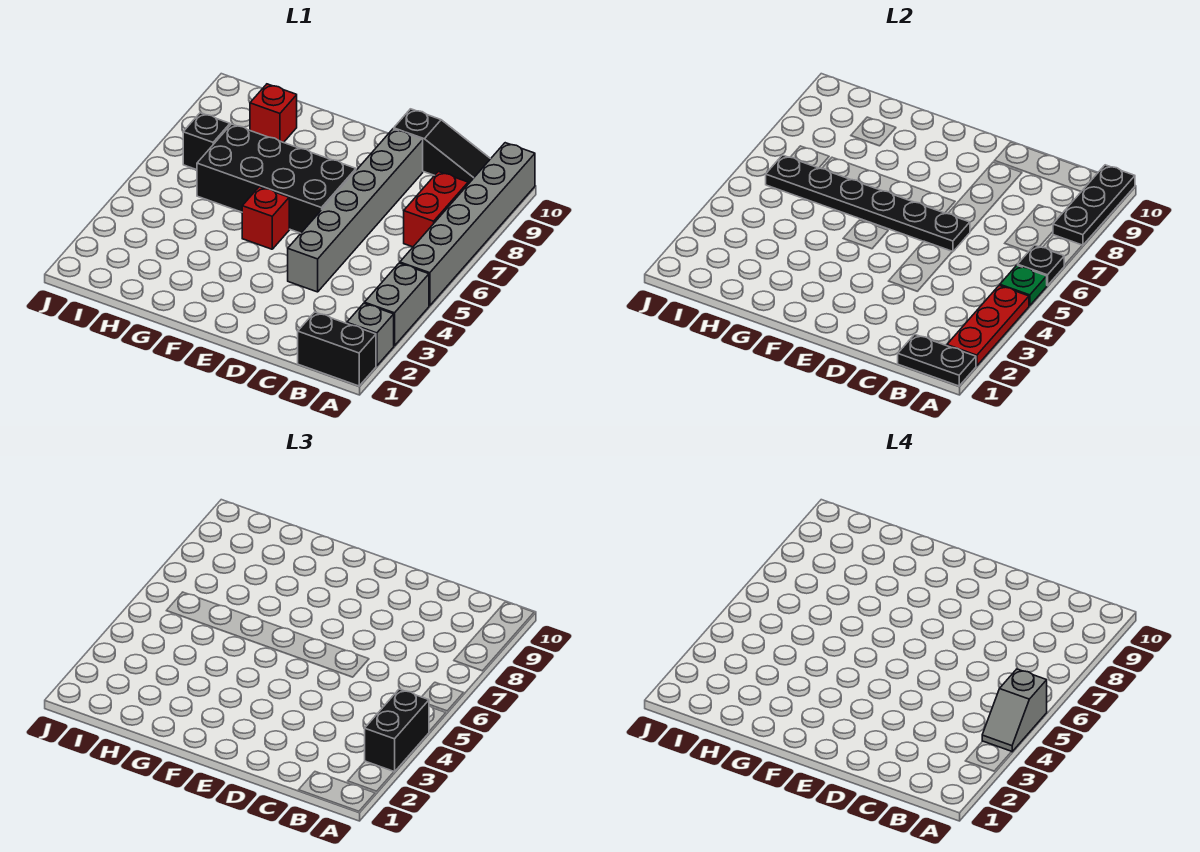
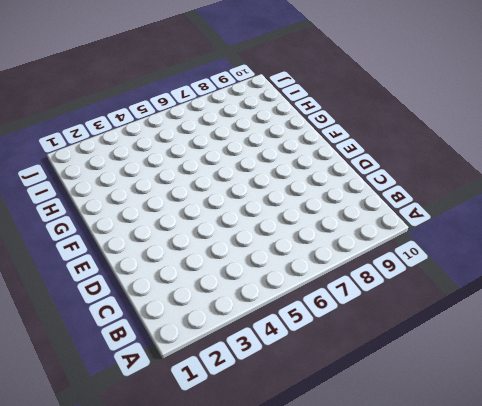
none -> black brick A1:B1 level 1
none -> grey brick A2 level 1
none -> grey brick A3:A4 level 1

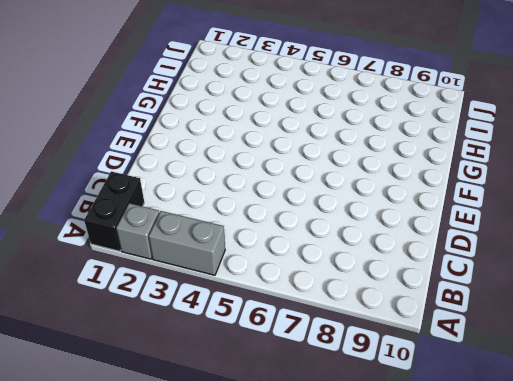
none -> grey brick A5:A10 level 1
none -> red brick B7:B8 level 1
none -> black slope B10:D10 level 1 top D

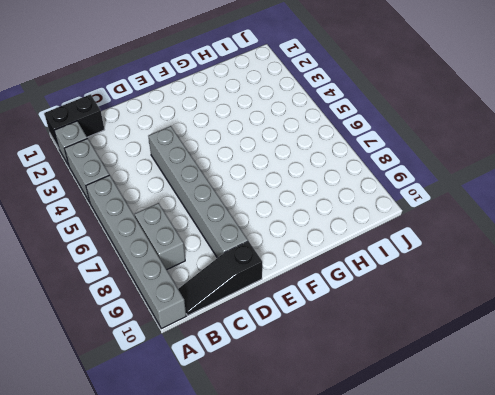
grey brick B7:B8 level 1 -> red brick B7:B8 level 1
none -> black brick E6:H7 level 1
none -> red brick F5 level 1
none -> red brick H9 level 1

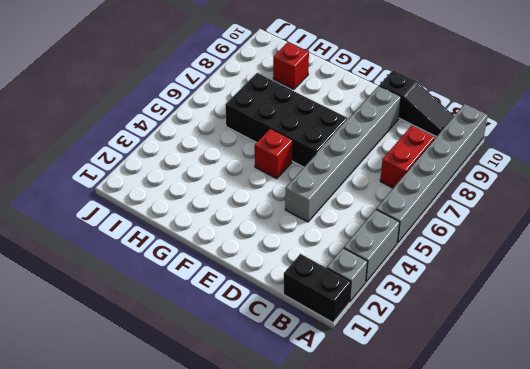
none -> black brick I7 level 1
none -> black plate A1:B1 level 2
none -> red plate A2:A4 level 2

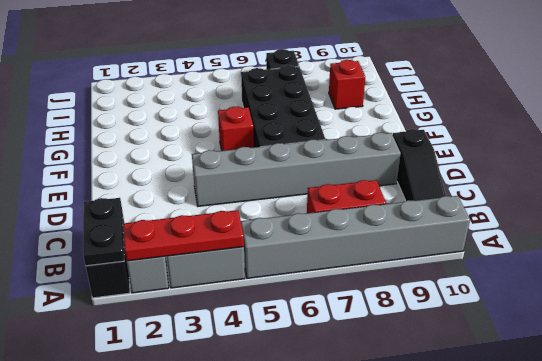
none -> green plate A5 level 2
none -> black plate A6 level 2
none -> black plate A8:A10 level 2

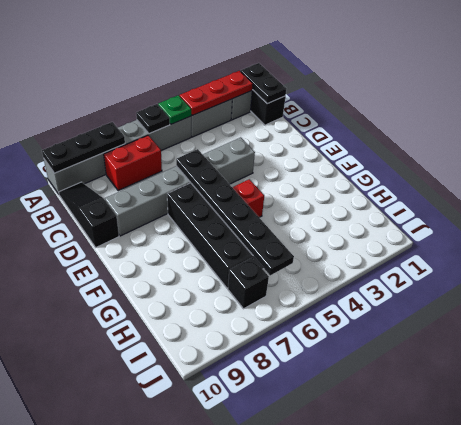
none -> red brick H9 level 1
none -> black brick A3:A4 level 3
none -> grey slope A4:A5 level 4 top 5

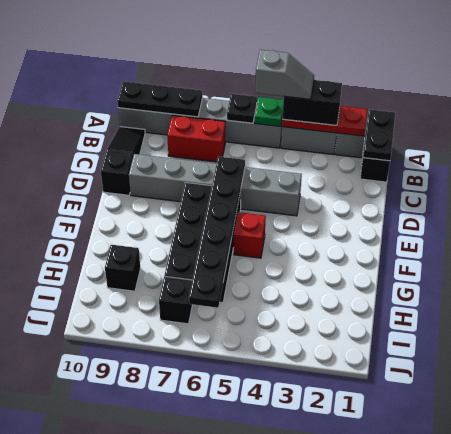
black brick H9 level 1 -> red brick H9 level 1

